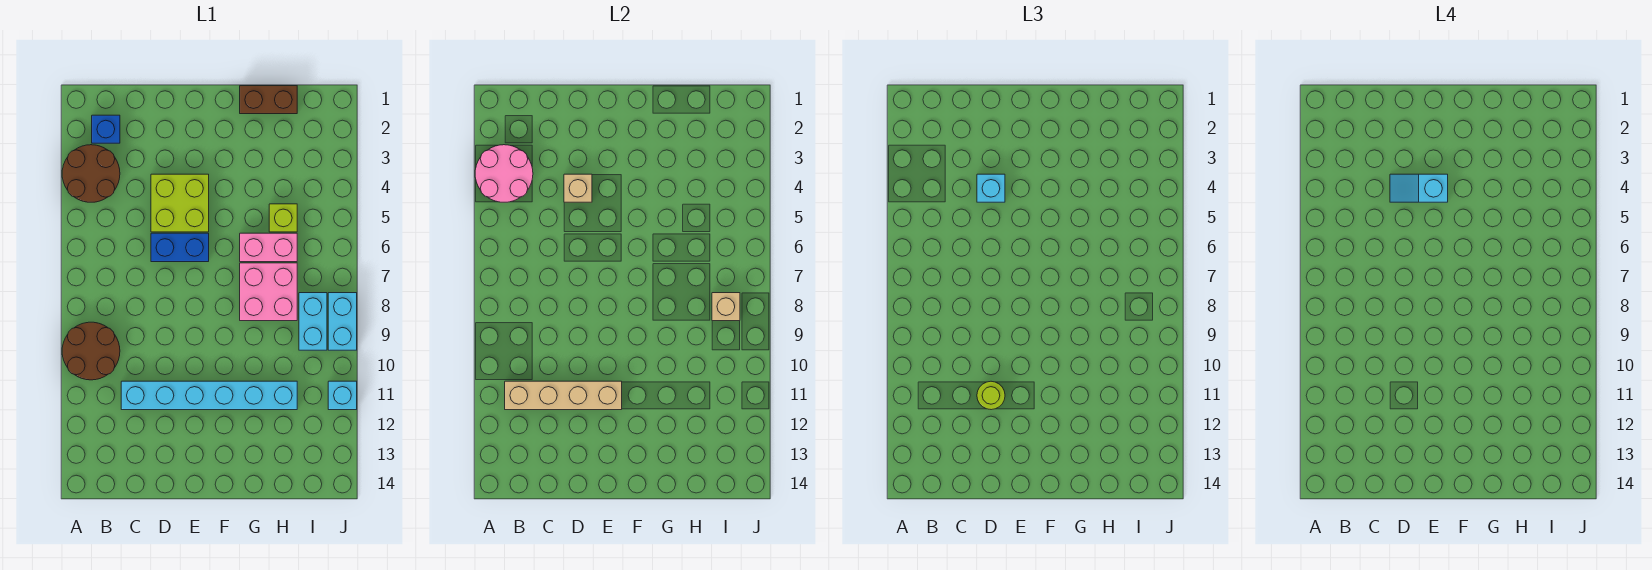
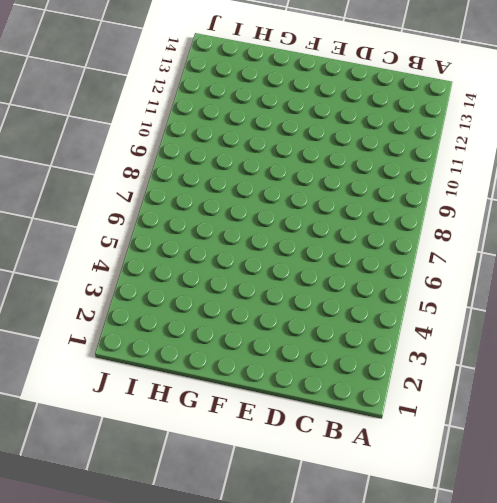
none -> brown round brick A3:B4 level 1
none -> brown round brick A9:B10 level 1
none -> blue brick B2 level 1

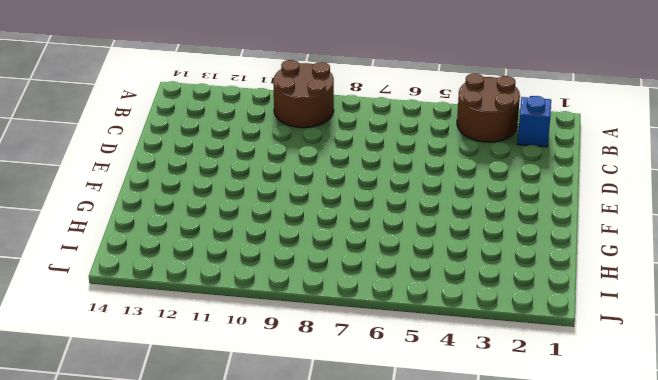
none -> cyan brick C11:H11 level 1
none -> lime brick D4:E5 level 1
none -> blue brick D6:E6 level 1

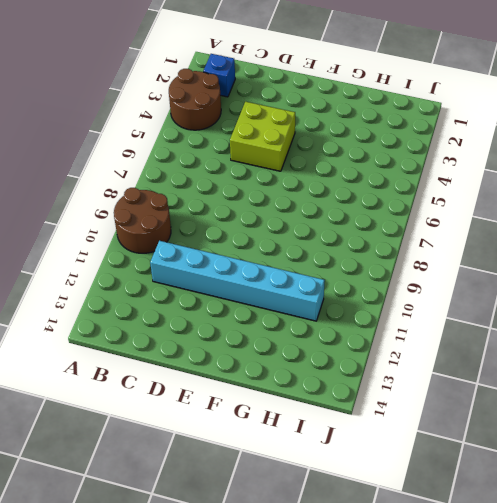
none -> blue brick D6:E6 level 1
none -> brown brick G1:H1 level 1
none -> pink brick G6:H6 level 1

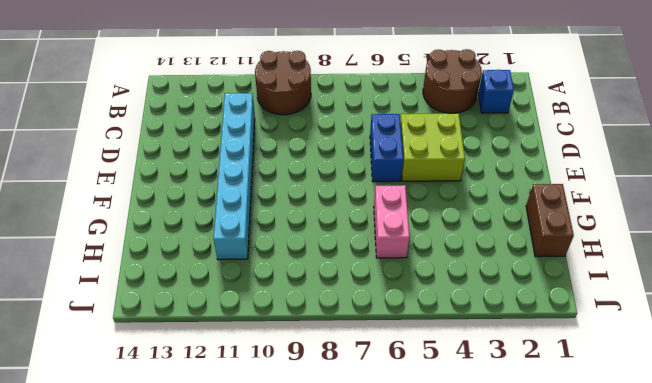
none -> pink brick G7:H8 level 1
none -> lime brick H5 level 1
none -> cyan brick I8:I9 level 1

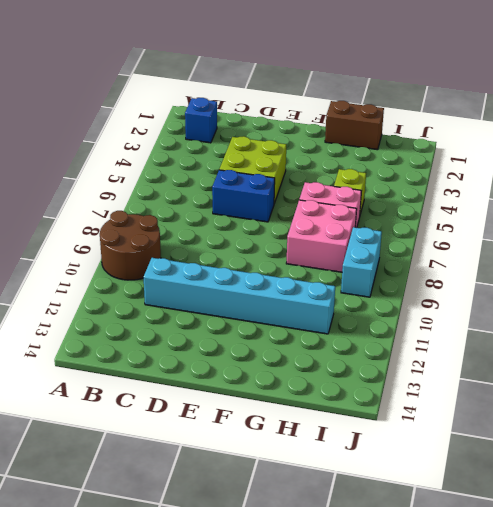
none -> brown round brick A3:B4 level 1
none -> cyan brick J8:J9 level 1
none -> cyan brick J11 level 1

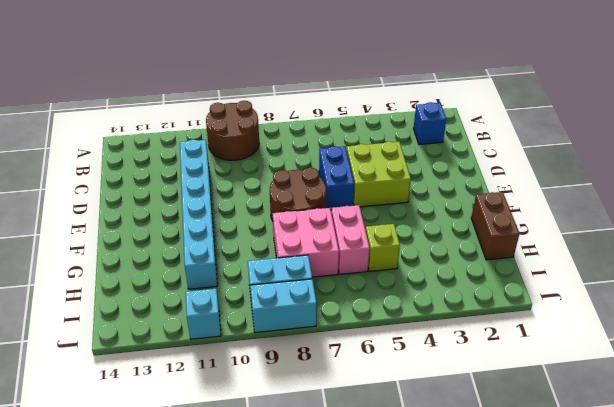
brown round brick E7:F8 level 1 -> brown round brick A3:B4 level 1
none -> pink round brick A3:B4 level 2
none -> tan brick B11:E11 level 2
none -> tan brick D4 level 2

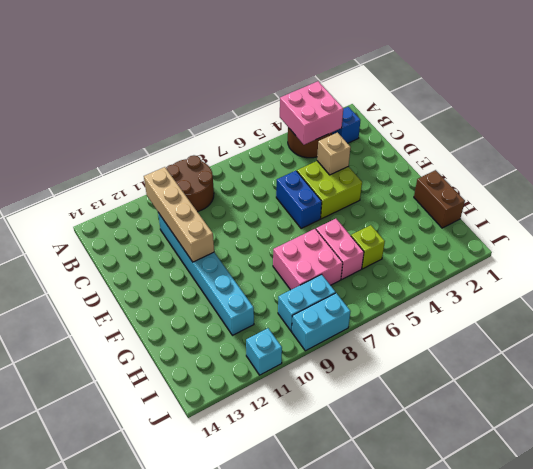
pink brick A3:B4 level 2 -> pink round brick A3:B4 level 2
none -> tan brick I8 level 2
none -> cyan brick D4 level 3
none -> lime round brick D11 level 3

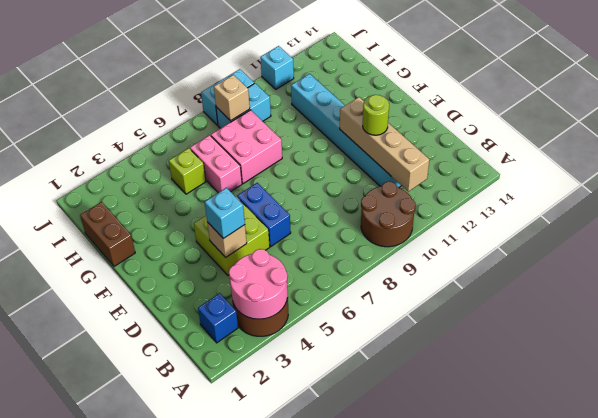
none -> cyan slope D4:E4 level 4 top E

